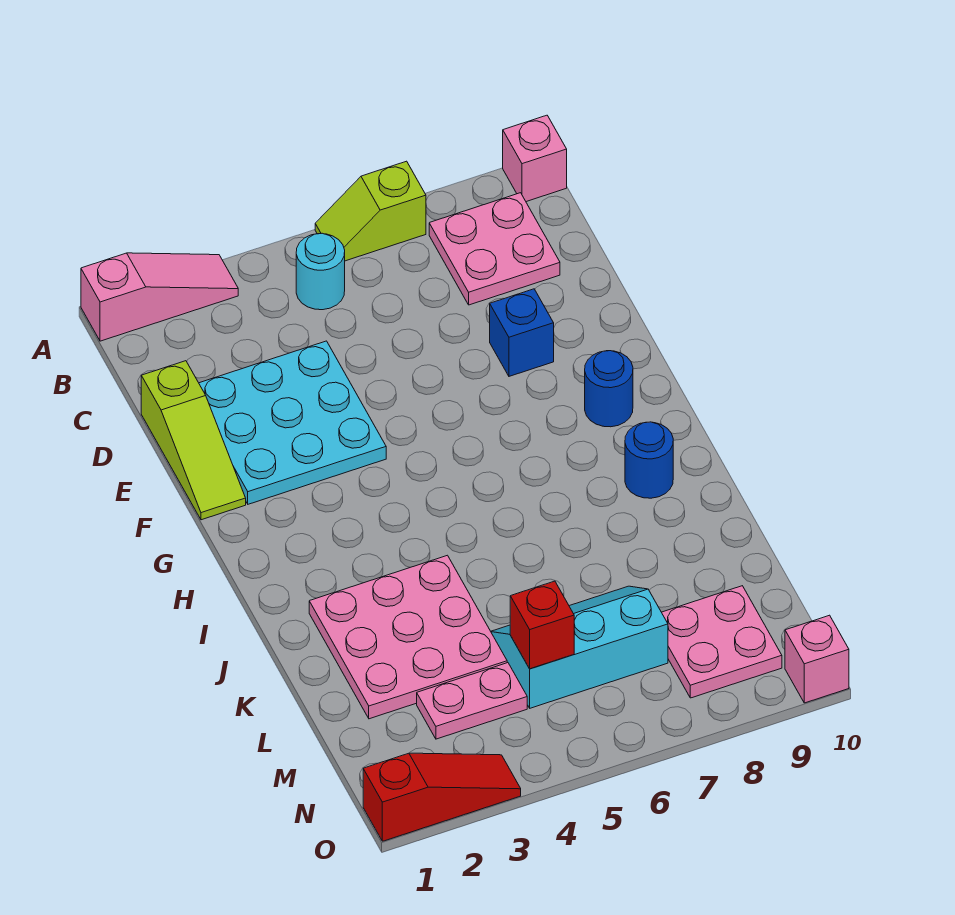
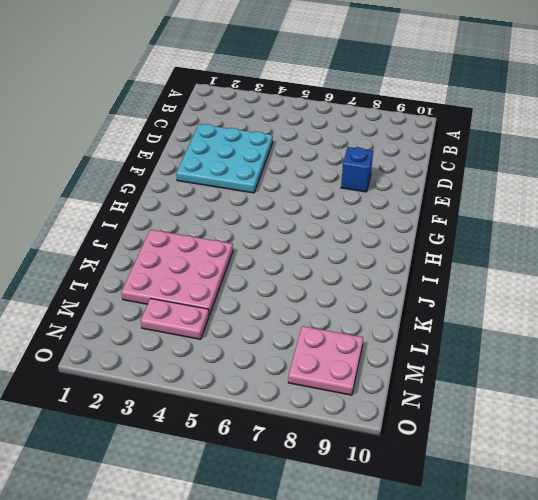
none -> pink slope A1:A3 level 1 top 1
none -> lime slope A6:A7 level 1 top 7
none -> pink brick A10 level 1

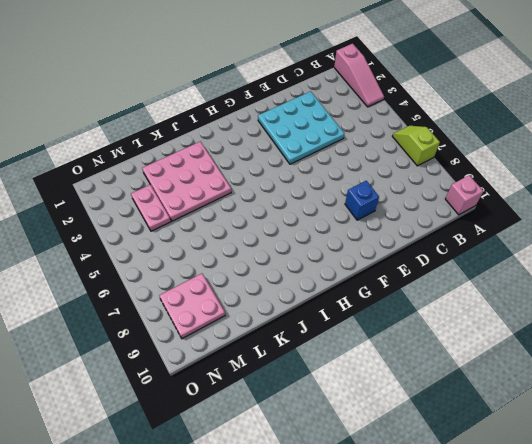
none -> cyan round brick B5 level 1
none -> pink plate B8:C9 level 1
none -> lime slope D1:F1 level 1 top D

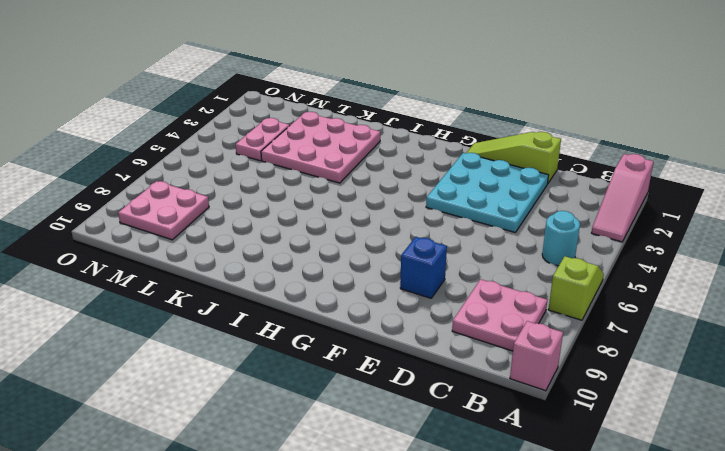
none -> blue round brick G9 level 1
none -> blue round brick I9 level 1
none -> cyan slope L5:M7 level 1 top M

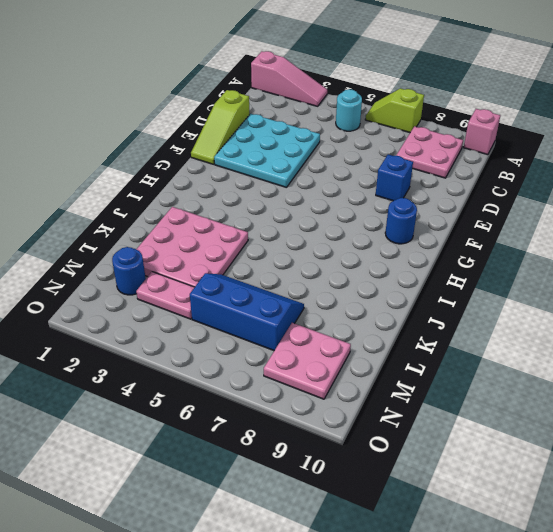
blue slope L5:M7 level 1 top M -> cyan slope L5:M7 level 1 top M
blue round brick M2 level 1 -> blue round brick I9 level 1
none -> red slope O1:O3 level 1 top 1
none -> pink brick O10 level 1
none -> red brick M5 level 2

